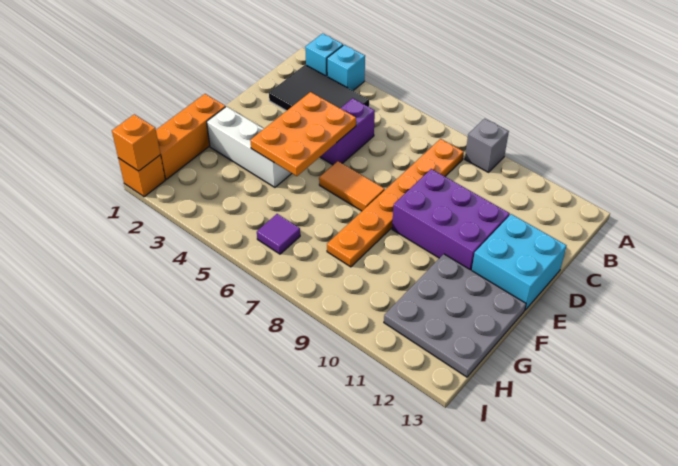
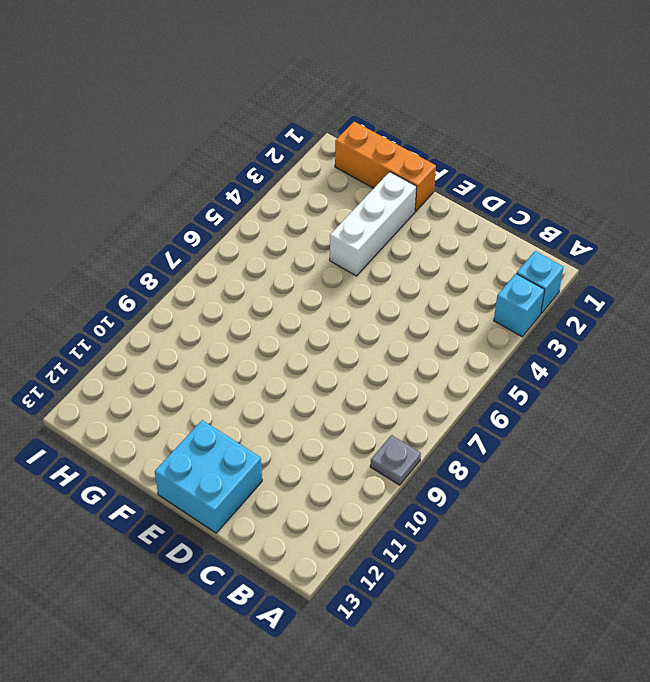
grey plate A9 level 1 -> grey brick A9 level 1
none -> black tile B2:C4 level 1
none -> orange plate B8:G8 level 1
none -> purple brick C5:D5 level 1

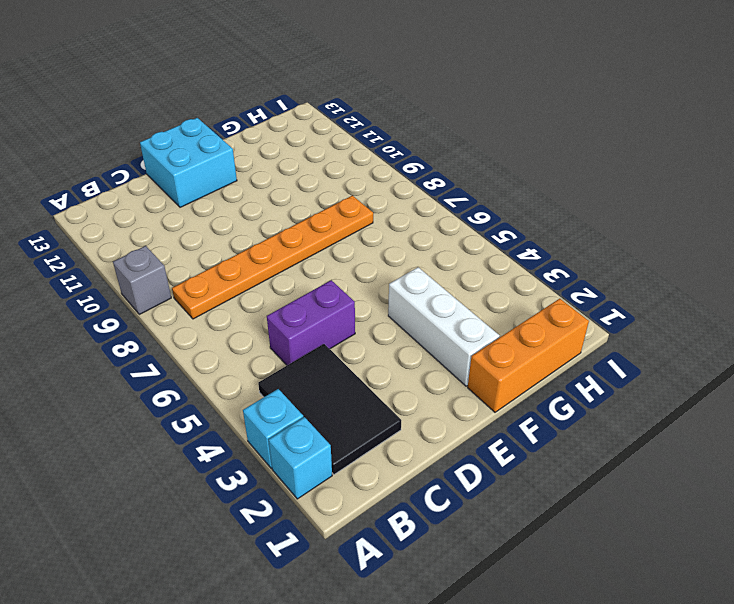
none -> purple brick D9:E11 level 1
none -> orange tile E6:E7 level 1
none -> grey plate F11:H13 level 1

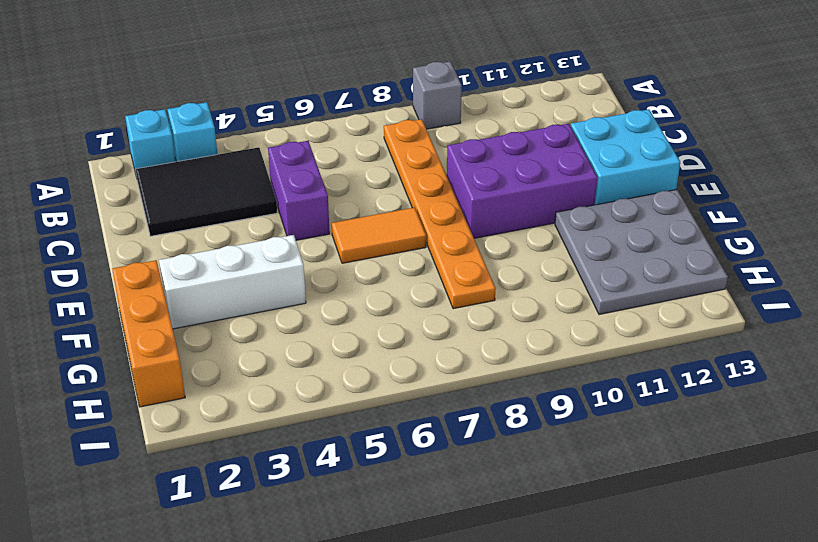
none -> purple tile H6 level 1
none -> orange brick I1 level 1
none -> orange plate D4:F5 level 2

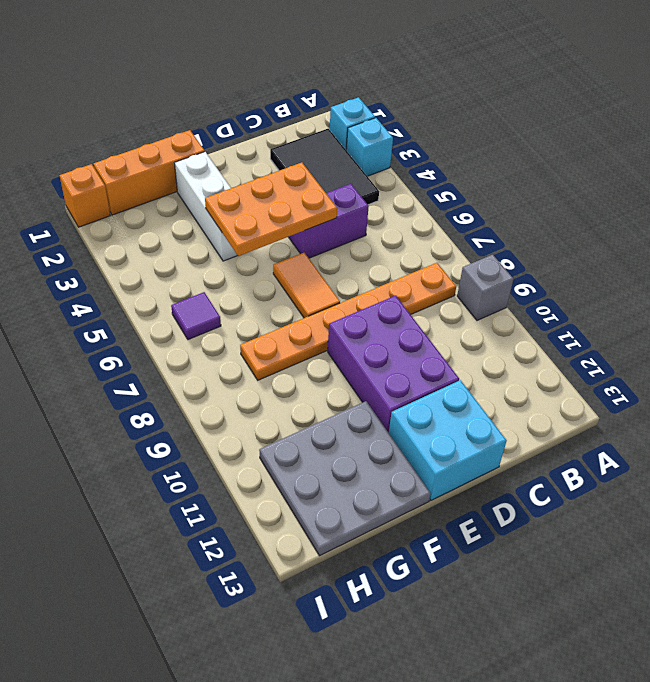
none -> orange brick I1 level 2

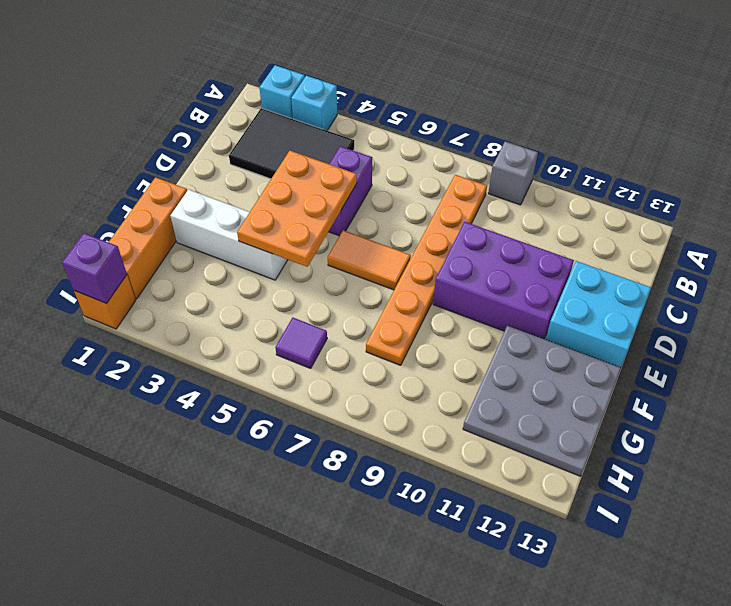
purple brick I1 level 2 -> orange brick I1 level 2

